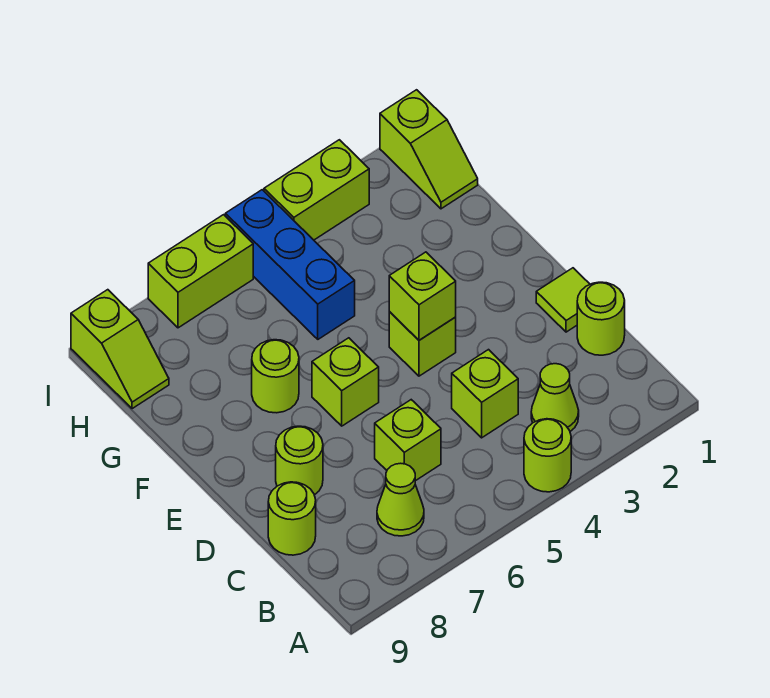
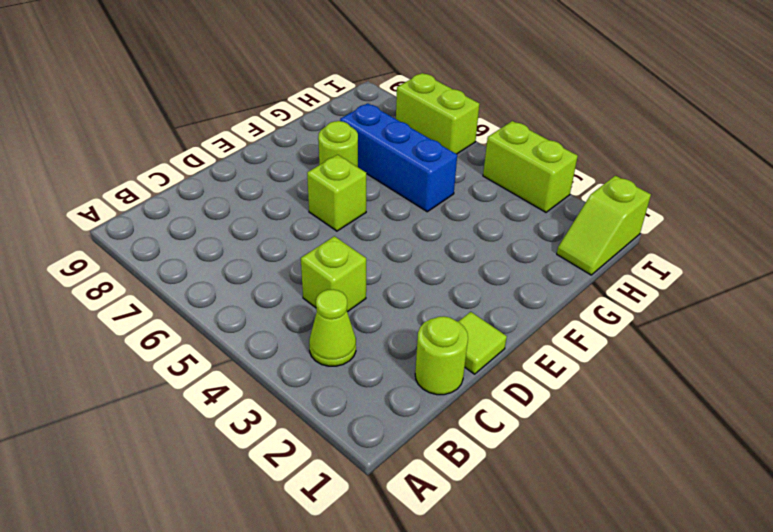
blue brick G5:G7 level 1 -> blue brick G5:I5 level 1
none -> lime round brick A4 level 1
none -> lime cone B7 level 1
none -> lime brick C6 level 1

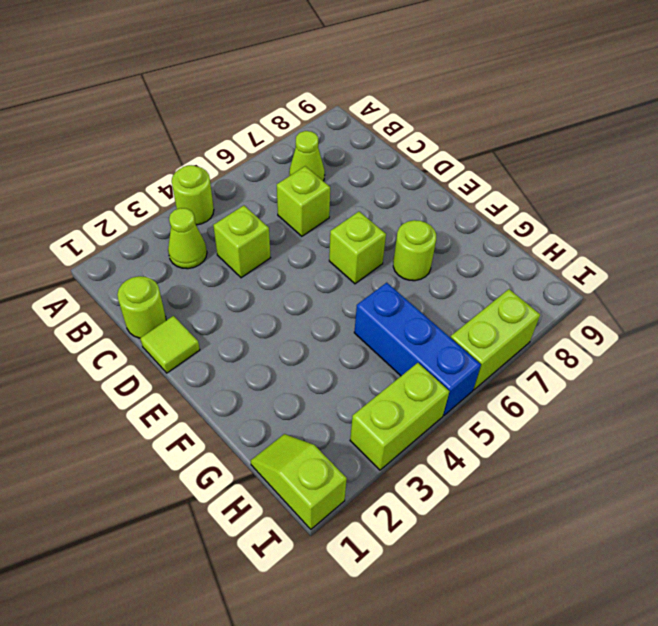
none -> lime round brick C9 level 1
none -> lime round brick D8 level 1
none -> lime brick E4 level 1

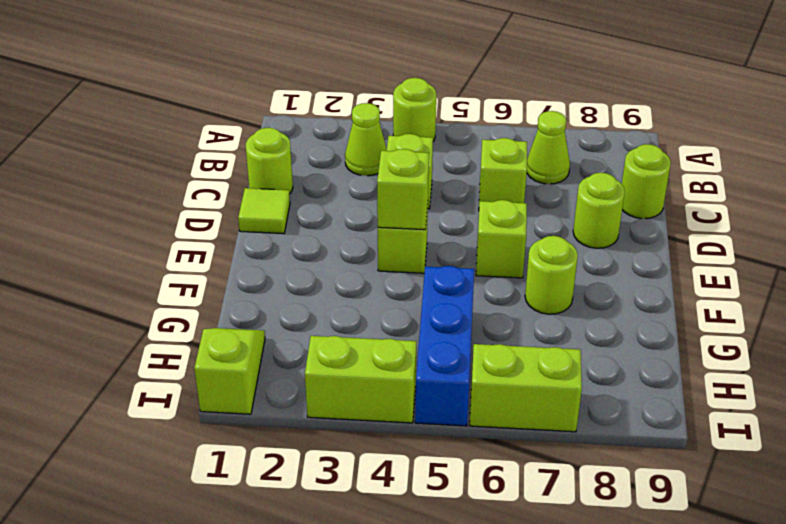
none -> lime slope H9:I9 level 1 top I

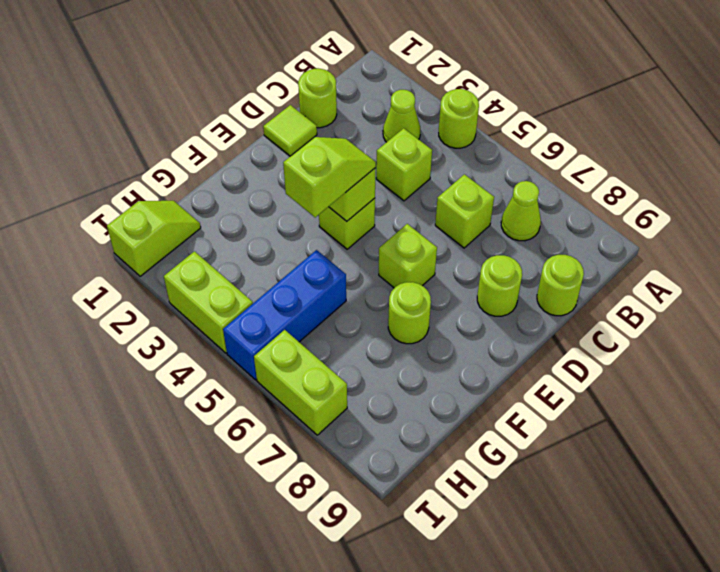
lime slope E4:F4 level 3 top F -> lime slope H9:I9 level 1 top I

